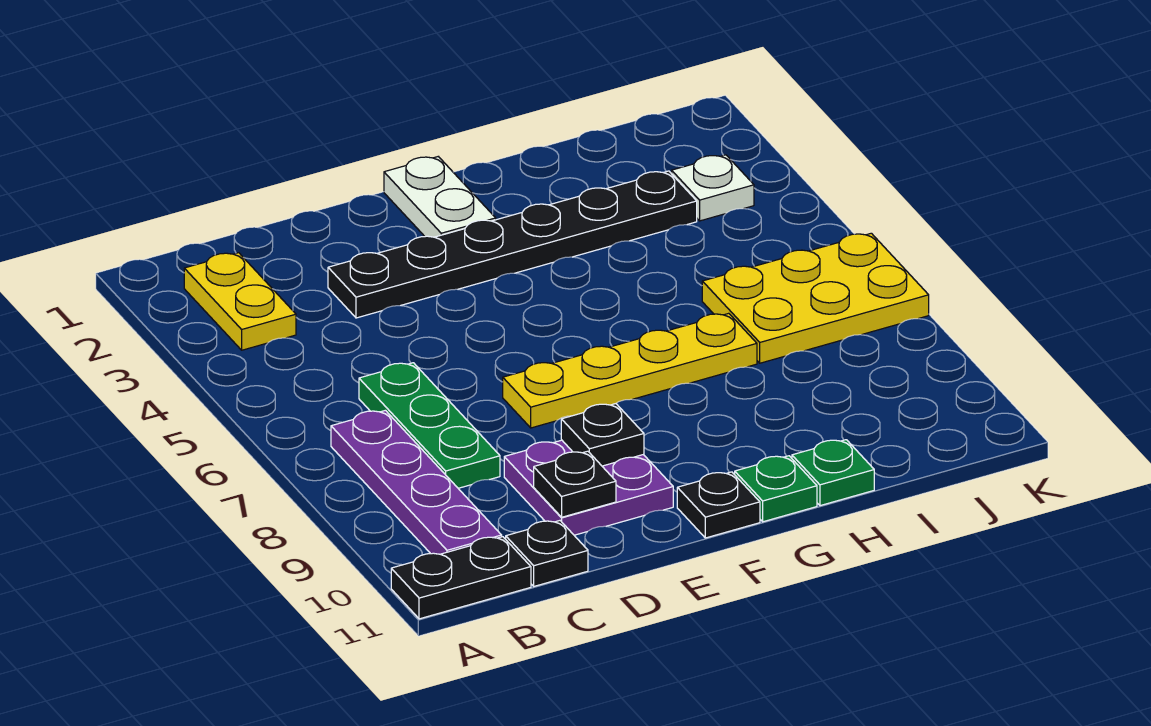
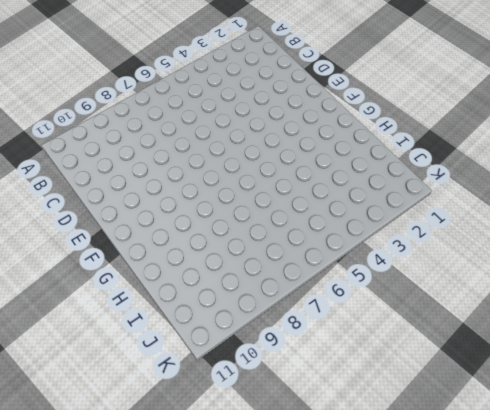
none -> black plate A11:B11 level 1
none -> yellow plate B2:B3 level 1
none -> purple plate B7:B10 level 1

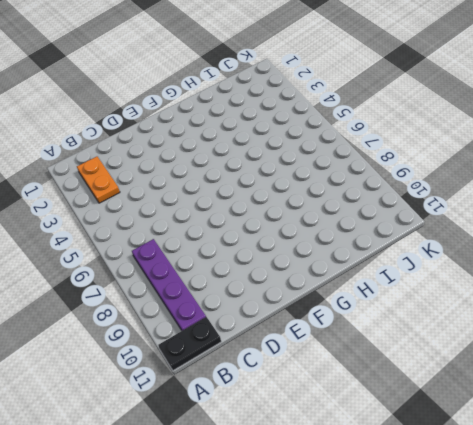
orange plate B2:B3 level 1 -> yellow plate B2:B3 level 1
none -> green plate C6:C8 level 1
none -> black plate C11 level 1
none -> black plate D3:I3 level 1

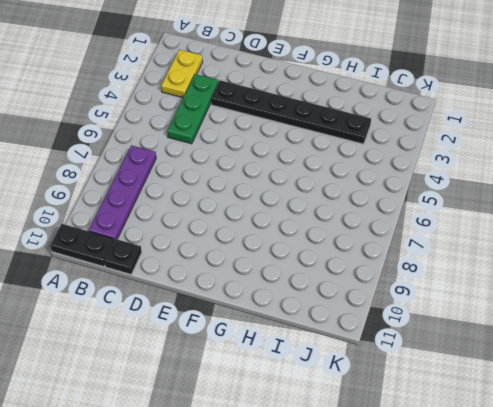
green plate C3:C5 level 1 -> green plate C6:C8 level 1
none -> purple plate D9:E10 level 1
none -> yellow plate E7:H7 level 1
none -> white plate F1:F2 level 1

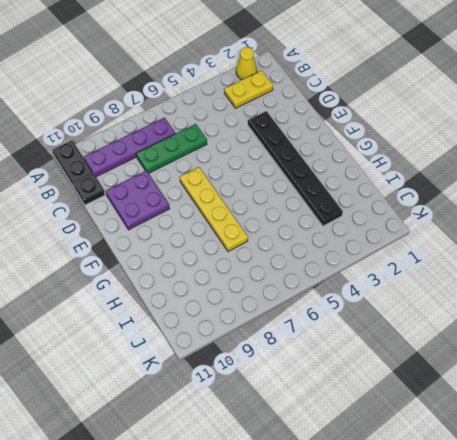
yellow cone A2 level 1 -> none
none -> white plate F1:F2 level 1
none -> black plate F11 level 1
none -> green plate G11 level 1

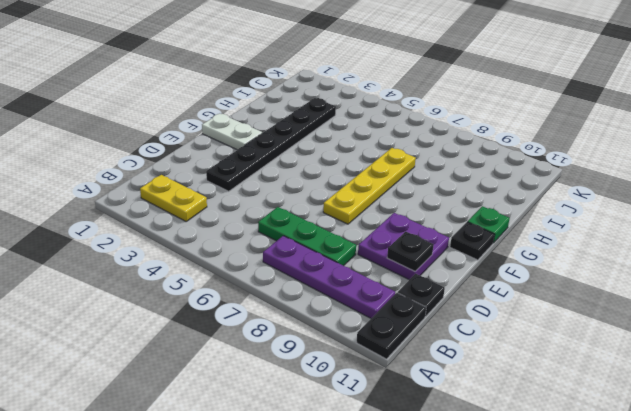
none -> green plate H11 level 1
none -> yellow plate I6:K7 level 1
none -> white plate J3 level 1

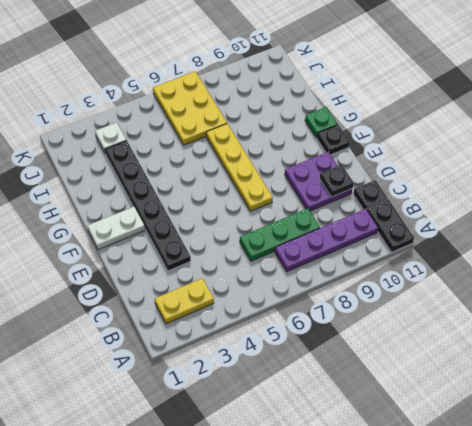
none -> green plate H11 level 1
none -> black plate E9 level 2

